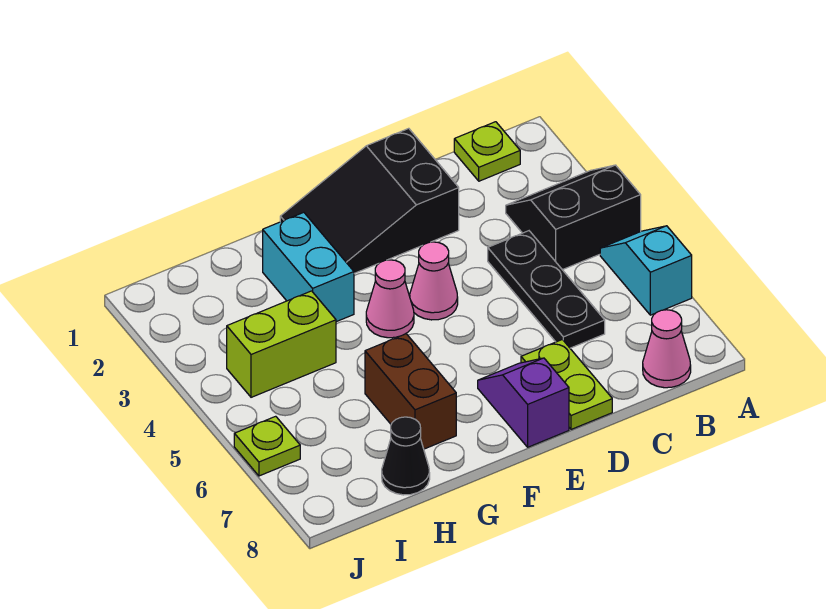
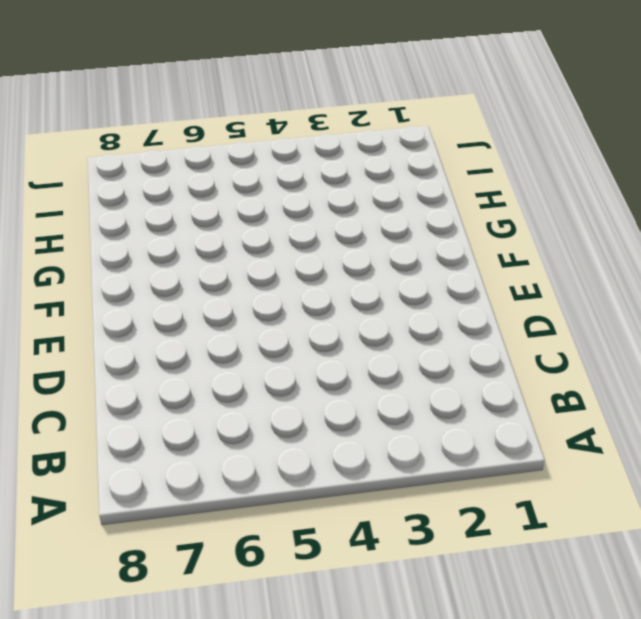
none -> black slope A3:B4 level 1 top 4
none -> cyan slope A5:A6 level 1 top 6
none -> lime plate B1 level 1

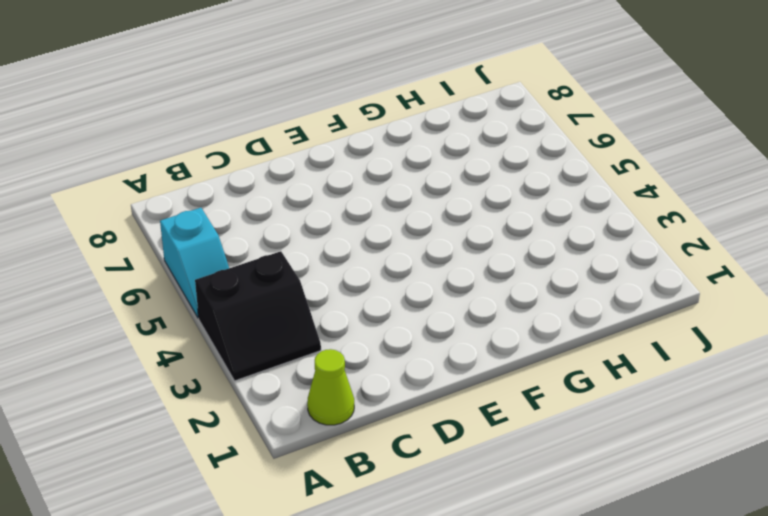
lime cone B1 level 1 -> lime plate B1 level 1
none -> pink cone B8 level 1
none -> black plate C4:C6 level 1
none -> black slope D1:F2 level 1 top D

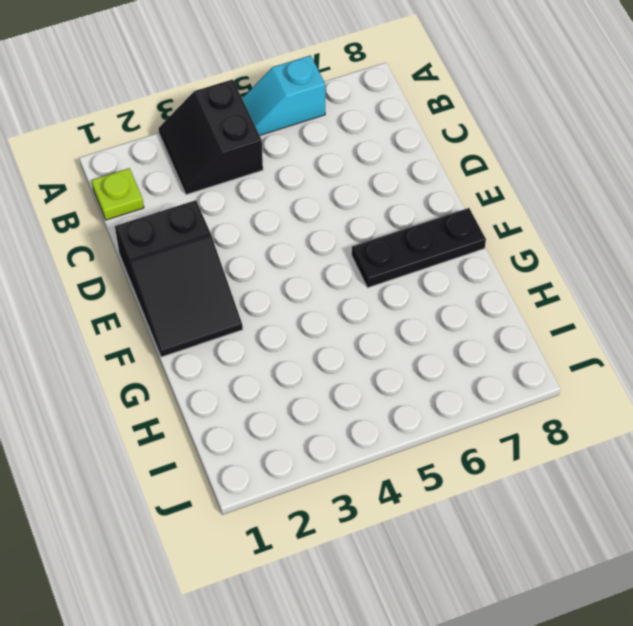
black plate F6:F8 level 1 -> black plate C4:C6 level 1
none -> pink cone B8 level 1
none -> lime plate D7:D8 level 1
none -> pink cone E4 level 1

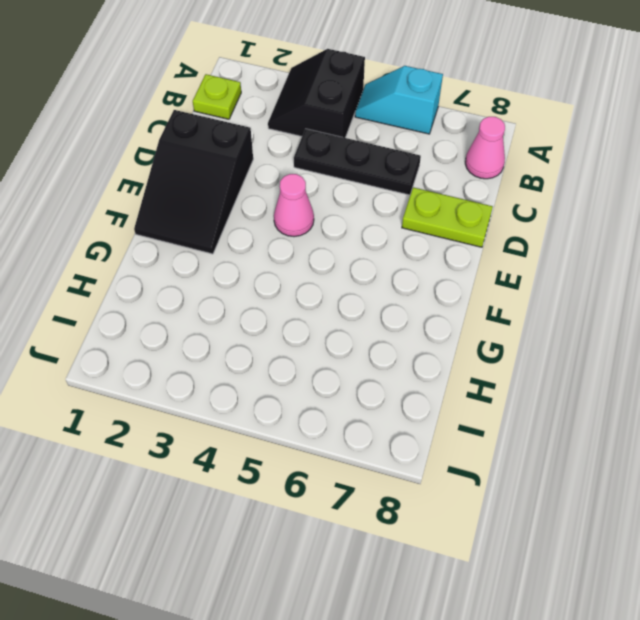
none -> purple slope E7:E8 level 1 top 8
none -> pink cone F4 level 1
none -> cyan brick G2:G3 level 1

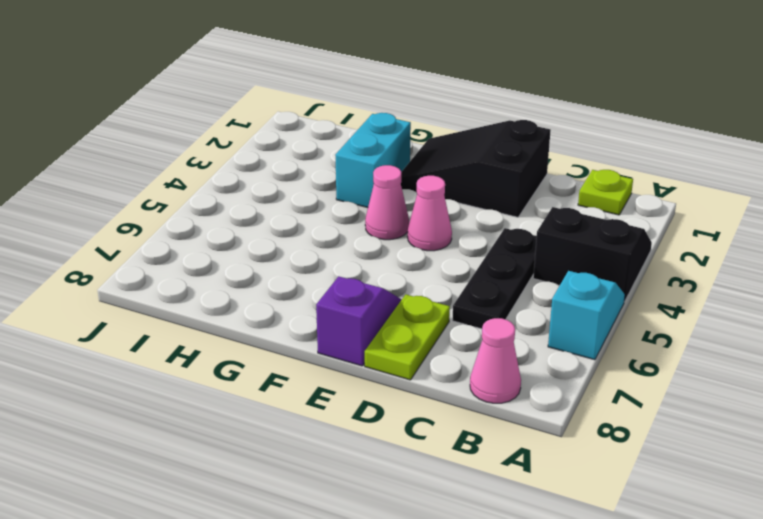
none -> brown brick G6:G7 level 1
none -> lime brick H4:I4 level 1
none -> black cone H8 level 1

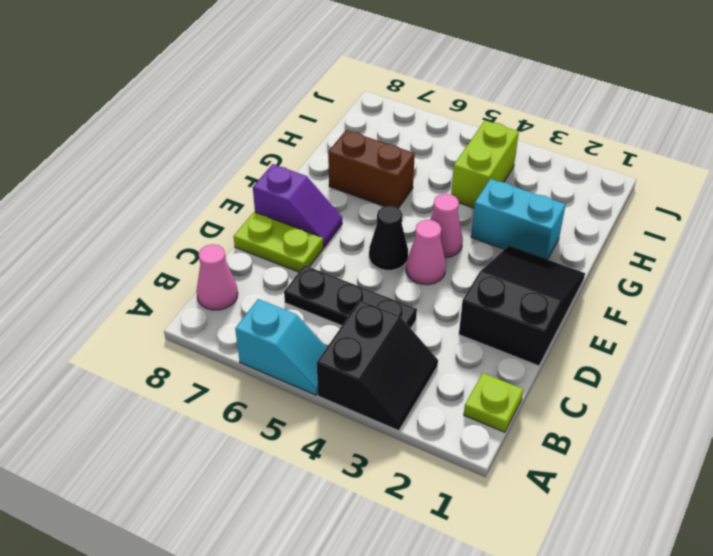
black cone E5 level 1 -> black cone H8 level 1
none -> lime plate J6 level 1

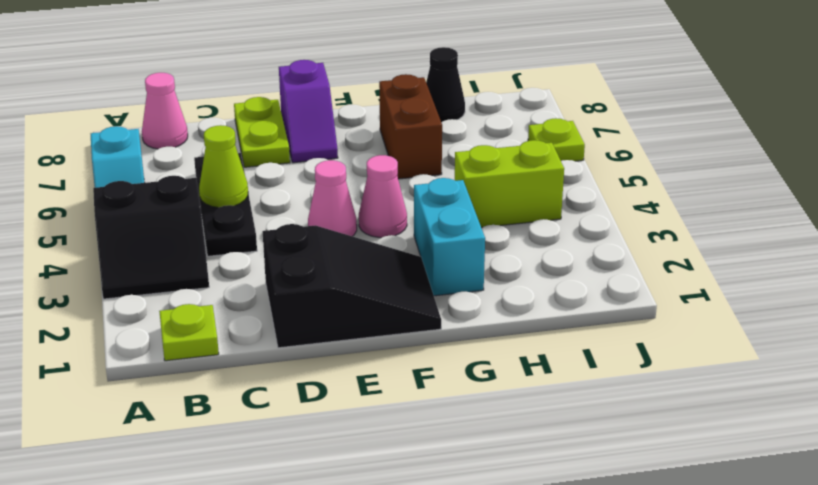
lime cone C5 level 2 -> none

